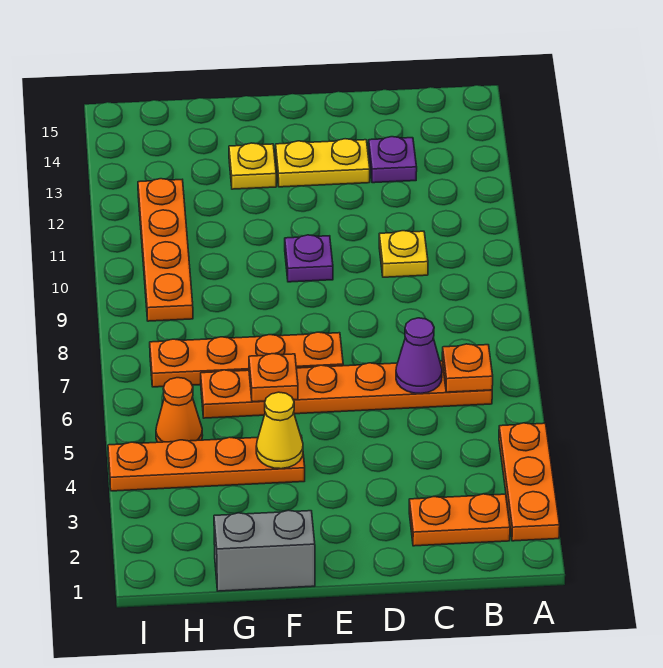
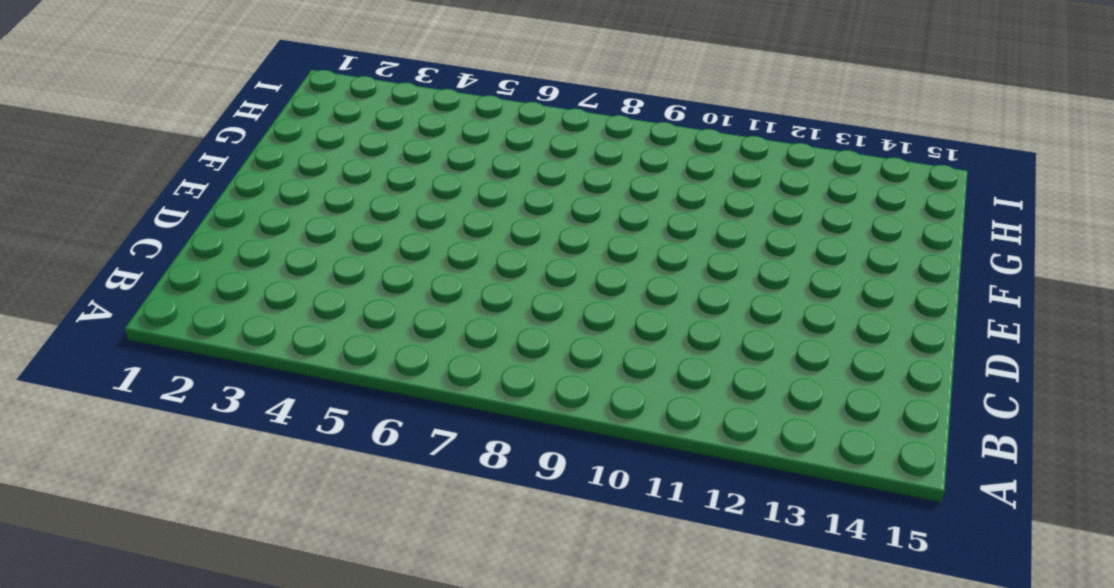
none -> orange plate A2:A4 level 1
none -> orange plate B2:C2 level 1
none -> orange plate B6:G6 level 1

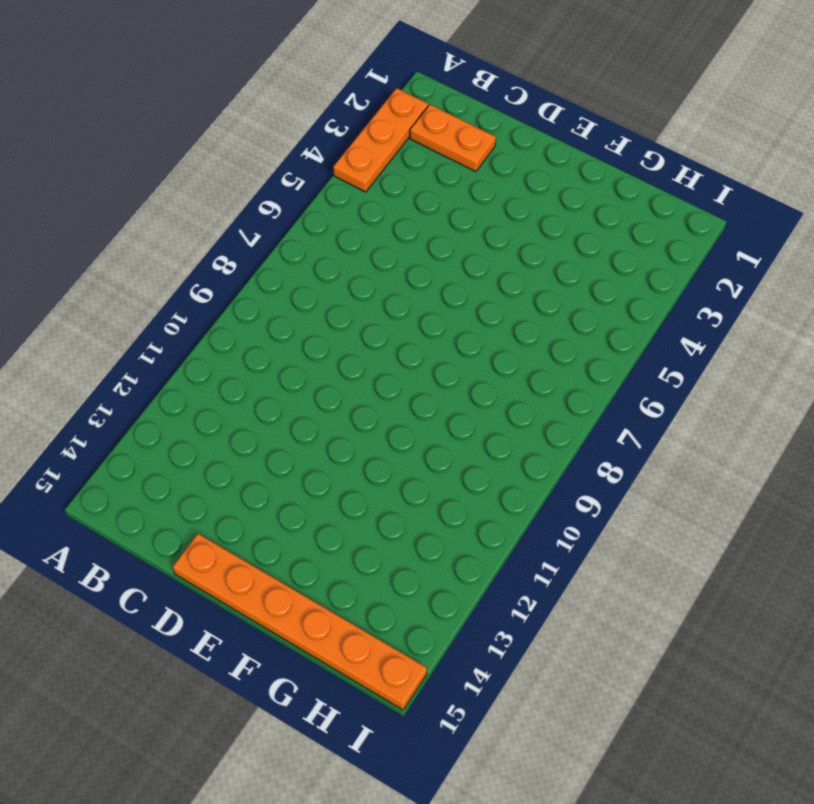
orange plate D15:I15 level 1 -> orange plate B6:G6 level 1
none -> yellow plate C10 level 1
none -> purple plate C13 level 1
none -> yellow plate D13:E13 level 1

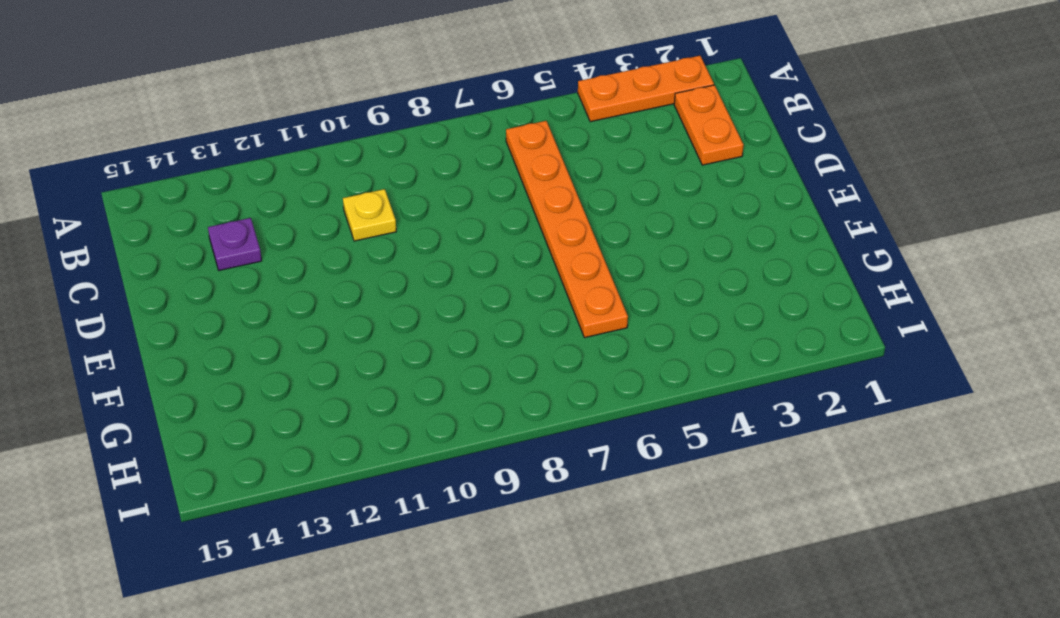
none -> yellow plate D13:E13 level 1
none -> orange plate E7:H7 level 1
none -> purple plate E10 level 1

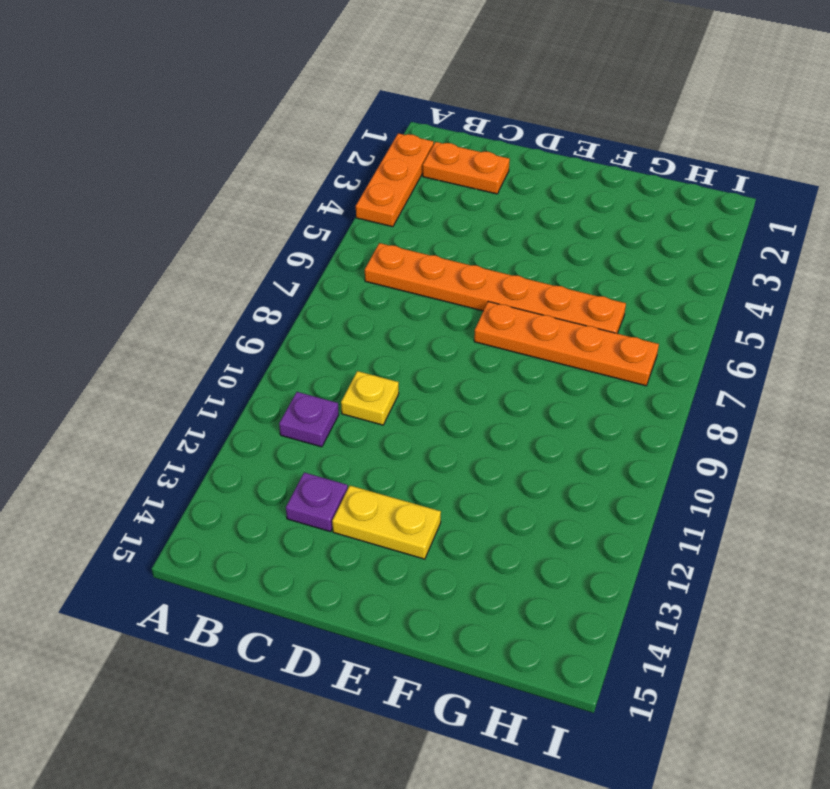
purple plate B11 level 1 -> purple plate E10 level 1
none -> grey brick F1:G1 level 1
none -> orange plate F4:I4 level 1
none -> yellow plate F13 level 1

